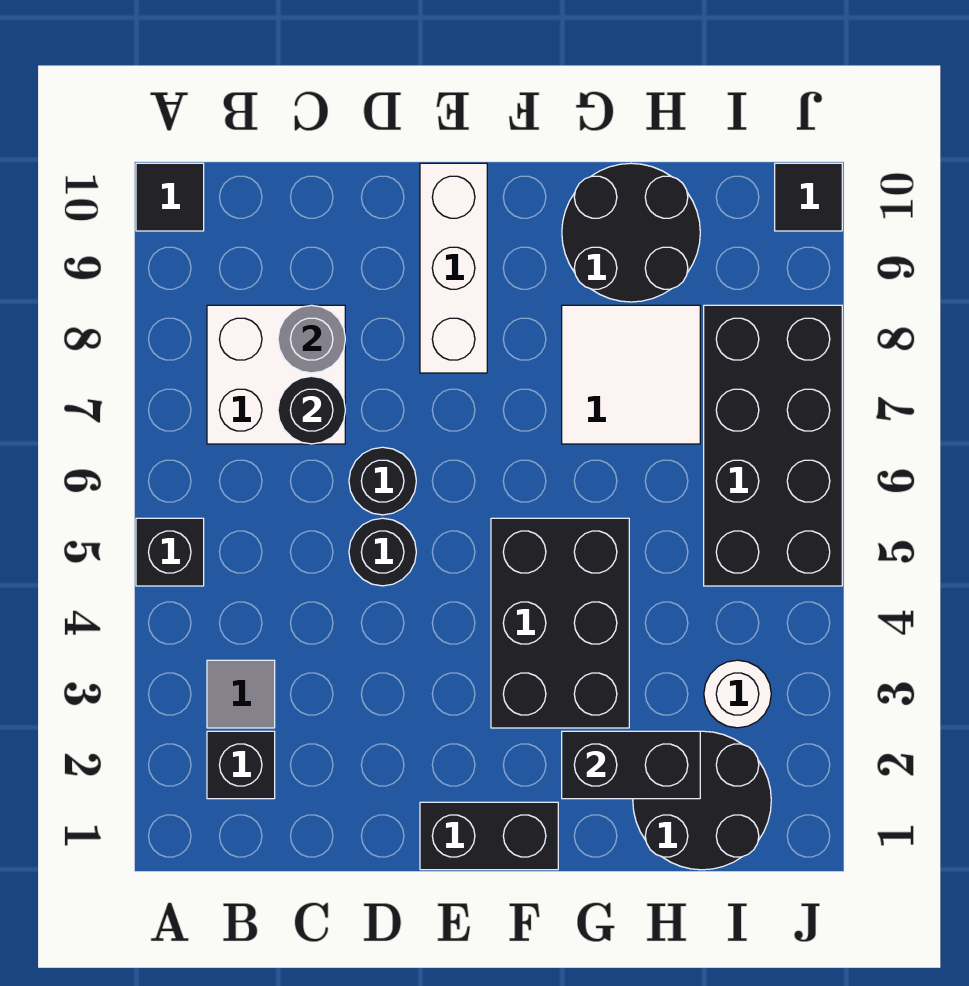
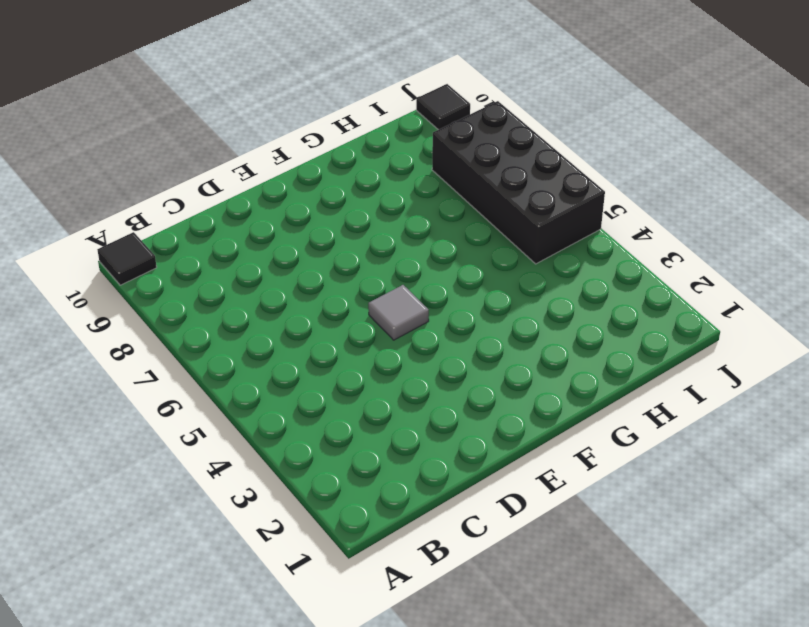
grey tile E5 level 1 -> grey tile B3 level 1
none -> black brick A5 level 1
none -> black brick B2 level 1
none -> white brick B7:C8 level 1

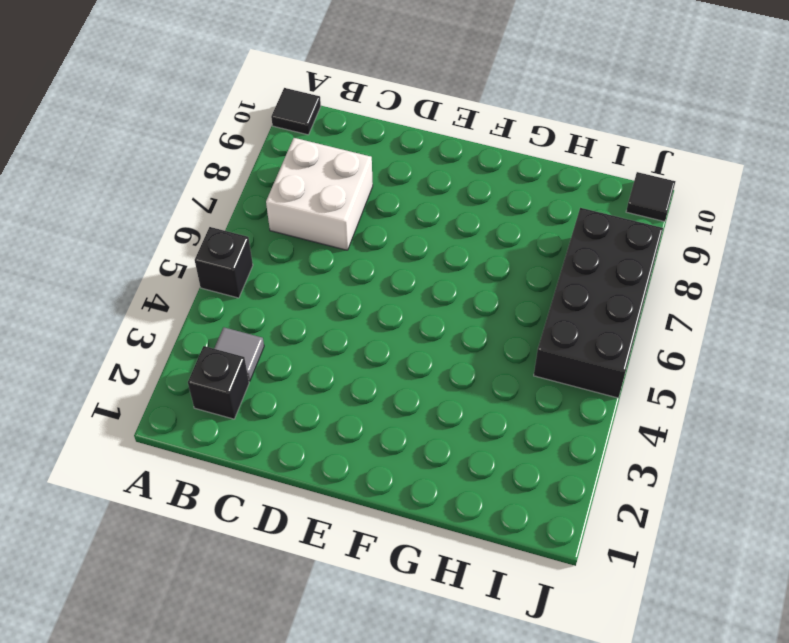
none -> black round brick D5 level 1
none -> black round brick D6 level 1
none -> black brick E1:F1 level 1

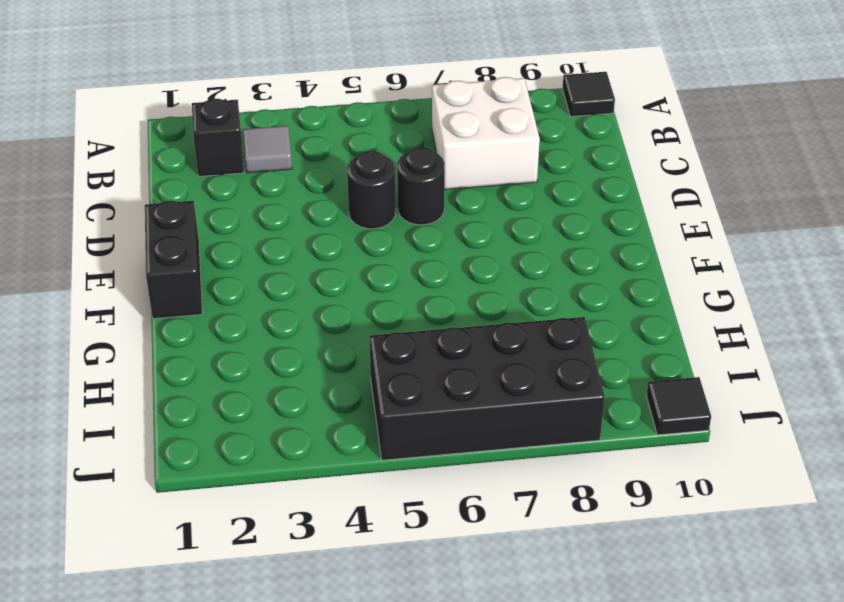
none -> black brick A5 level 1
none -> white brick E8:E10 level 1
none -> black brick F3:G5 level 1

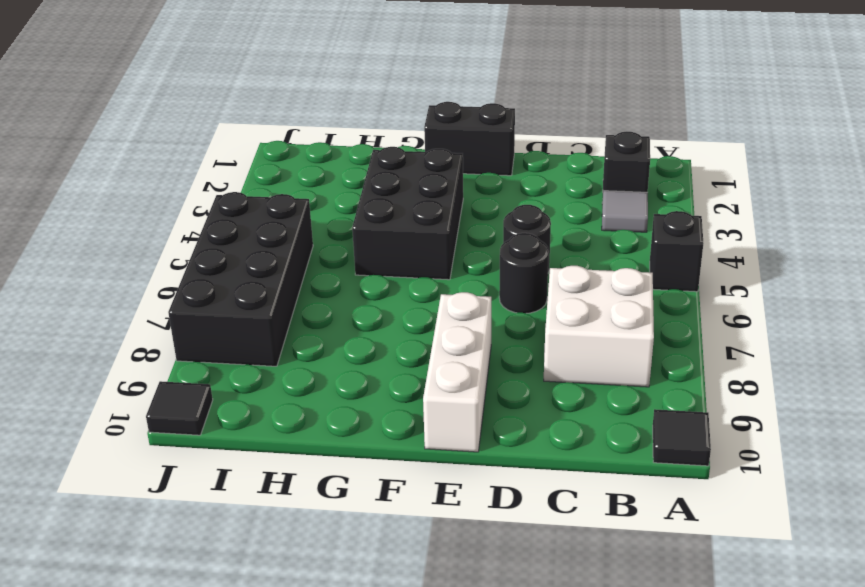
none -> white tile G7:H8 level 1
none -> black round brick G9:H10 level 1
none -> black round brick H1:I2 level 1

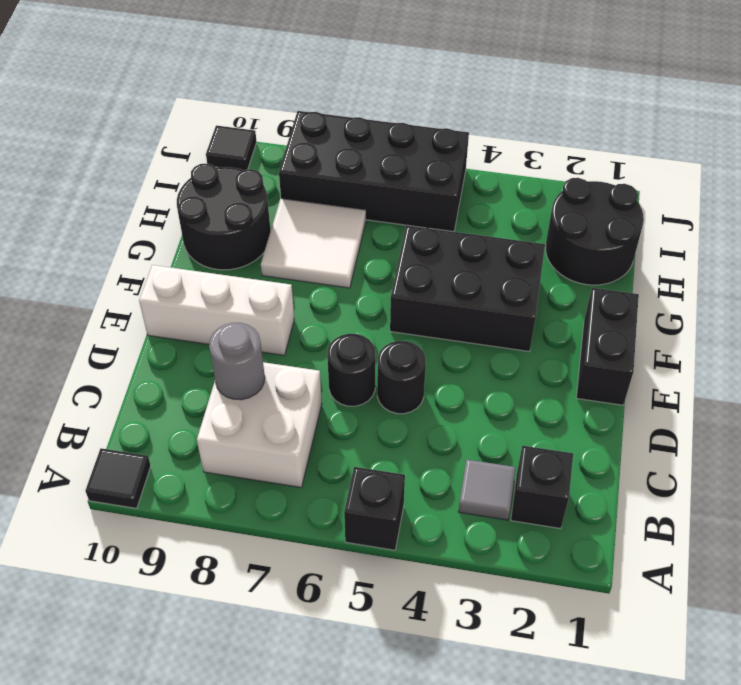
none -> white round brick I3 level 1
none -> black round brick C7 level 2
none -> black brick G2:H2 level 2

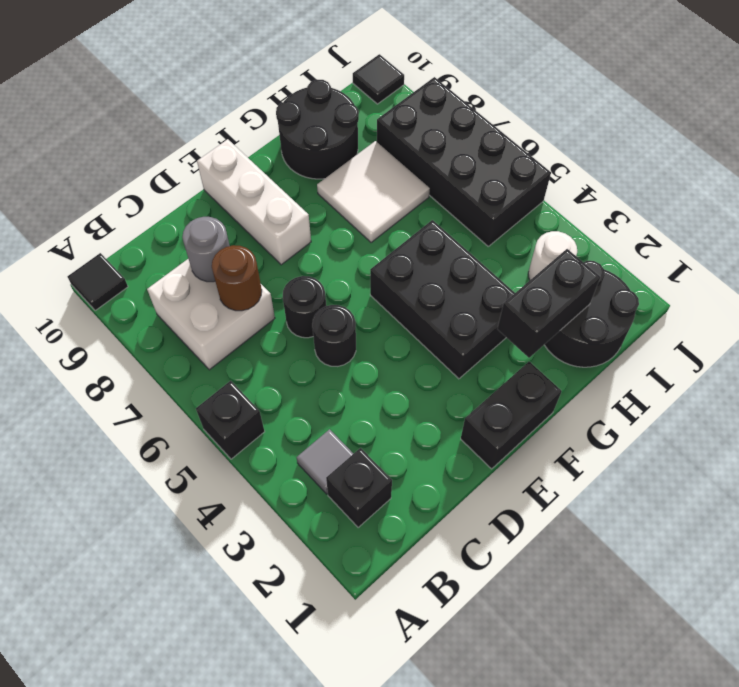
brown round brick C7 level 2 -> black round brick C7 level 2

